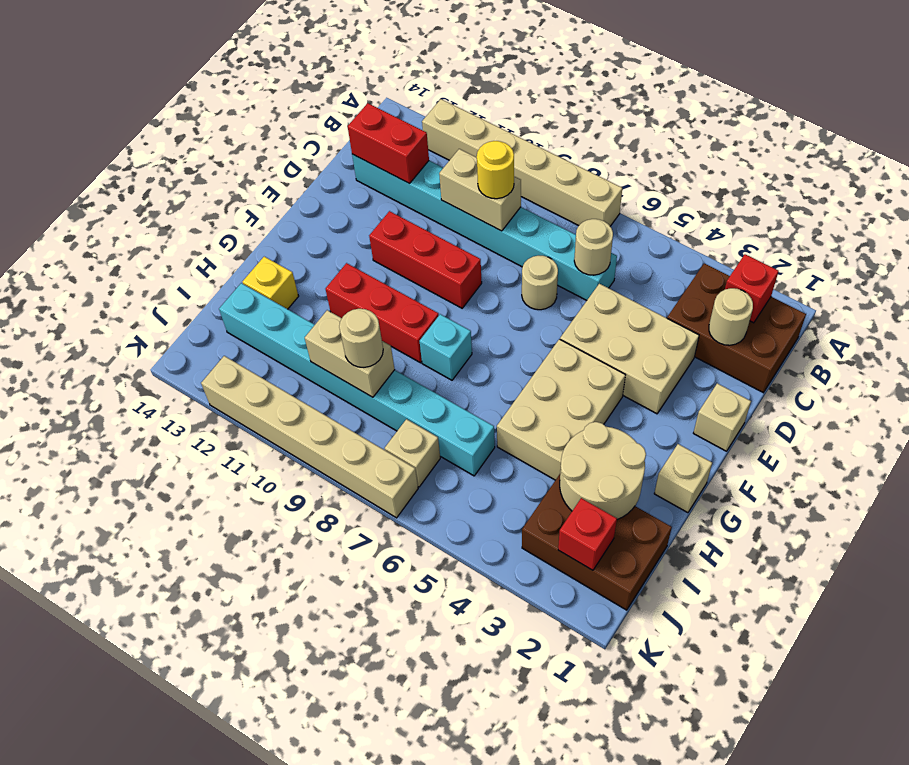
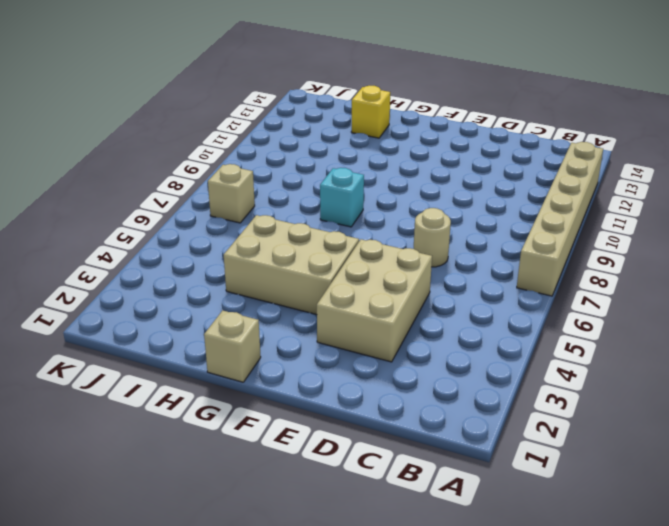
none -> brown brick B1:C3 level 1
none -> cyan brick C6:C13 level 1
none -> tan brick E1 level 1

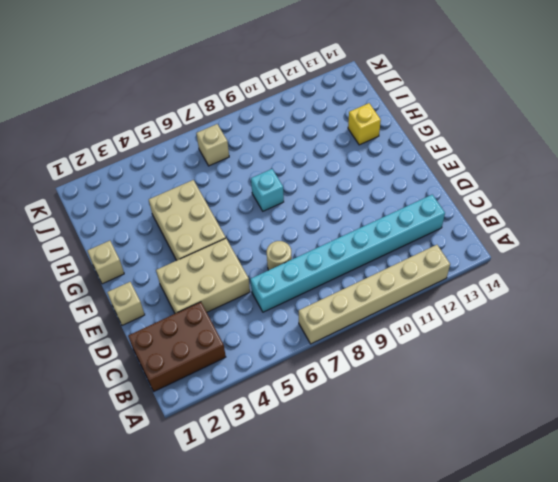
none -> red brick E9:E11 level 1
none -> red brick G9:G11 level 1
none -> brown brick I1:J3 level 1

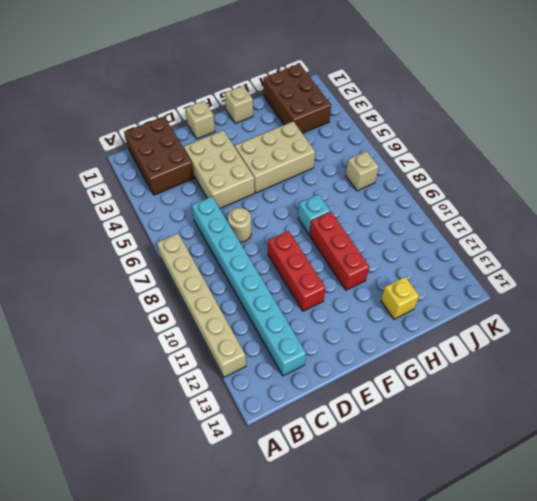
none -> cyan brick I6:I13 level 1
none -> tan brick K7:K12 level 1
none -> red brick B2 level 2

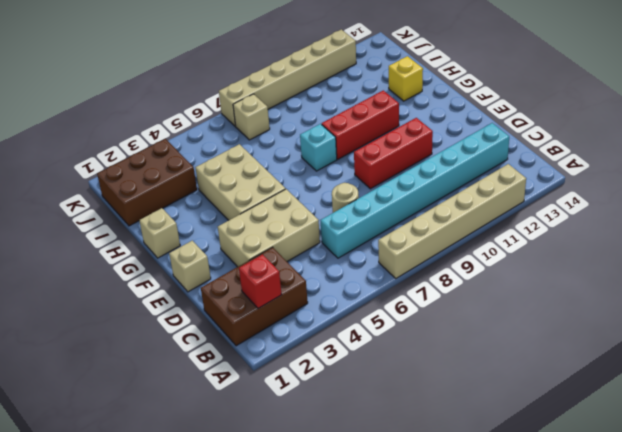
none -> cyan brick I6:I13 level 1
none -> tan round brick C2 level 2
none -> tan round brick C6 level 2

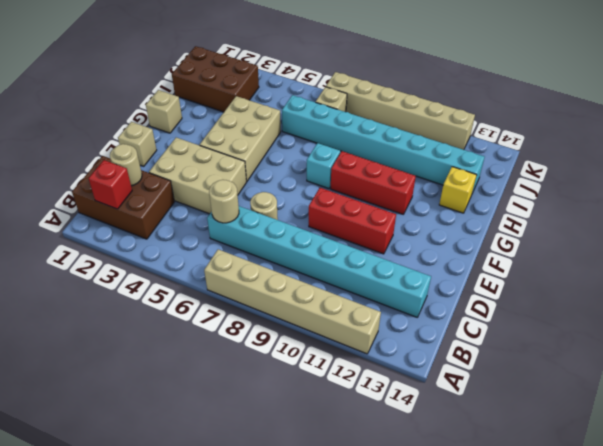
none -> tan brick C9:C10 level 2
none -> red brick C12:C13 level 2
none -> tan round brick H2:I3 level 2

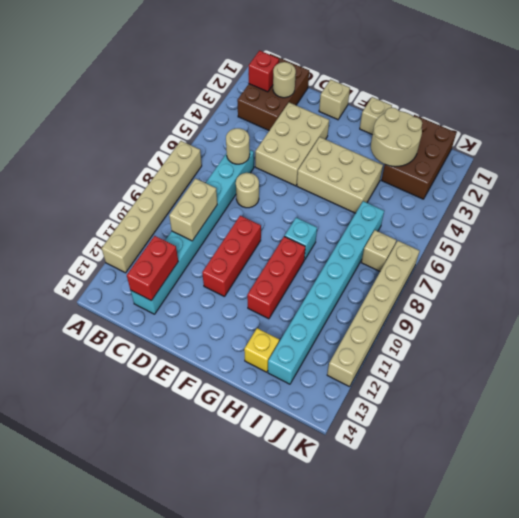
none -> tan brick I9:I10 level 2
none -> red brick J2 level 2
none -> yellow round brick C9 level 3

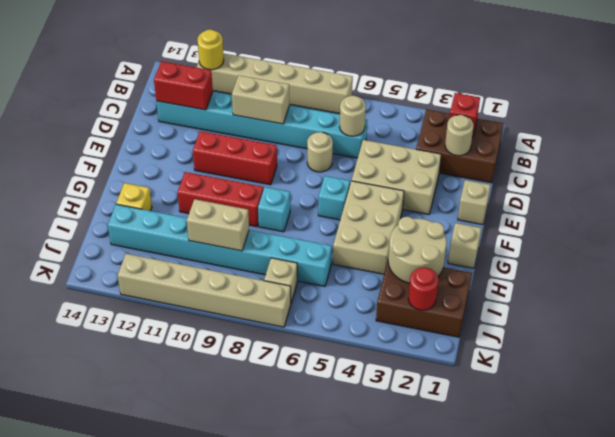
yellow round brick A12 level 2 -> yellow round brick C9 level 3
cyan brick F6 level 1 -> none
red round brick J2 level 2 -> red brick J2 level 2
none -> tan round brick I9 level 3

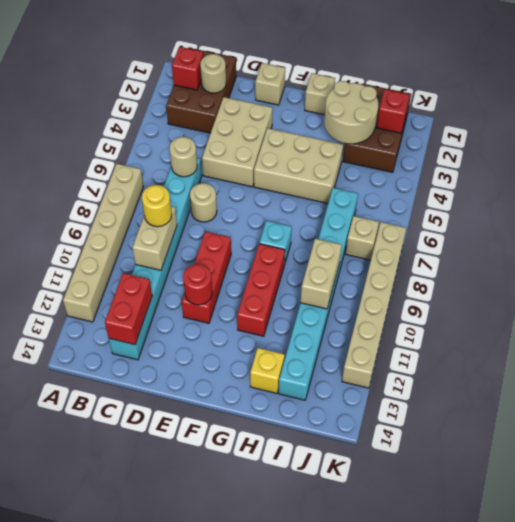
red round brick E11 level 2 -> none
none -> tan round brick I9 level 3

